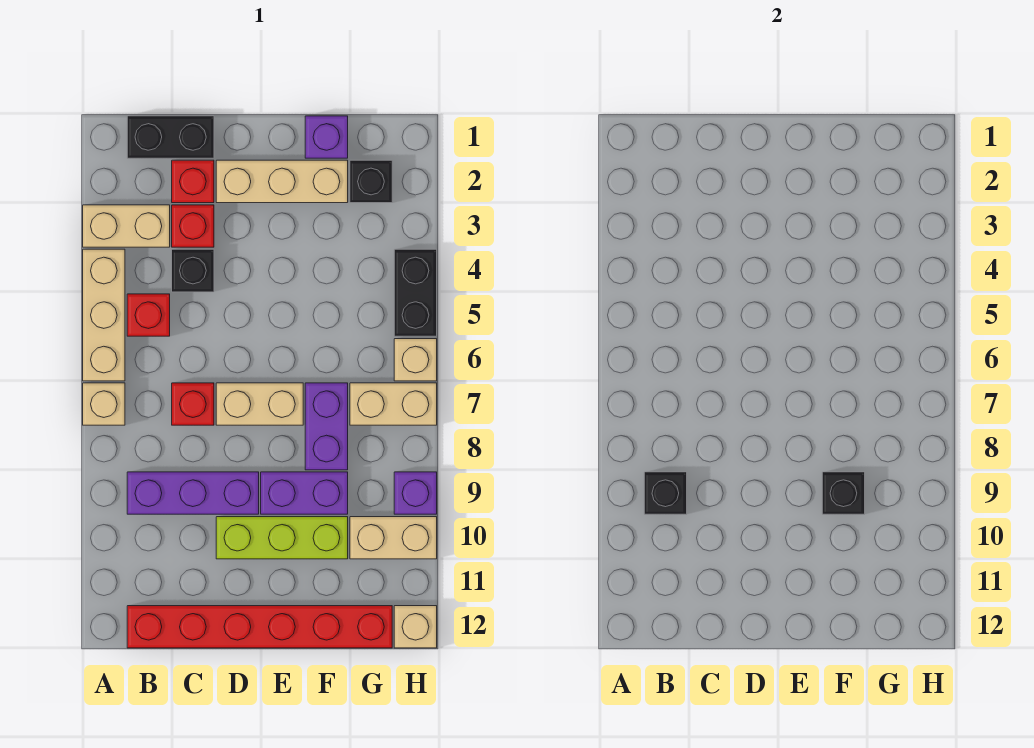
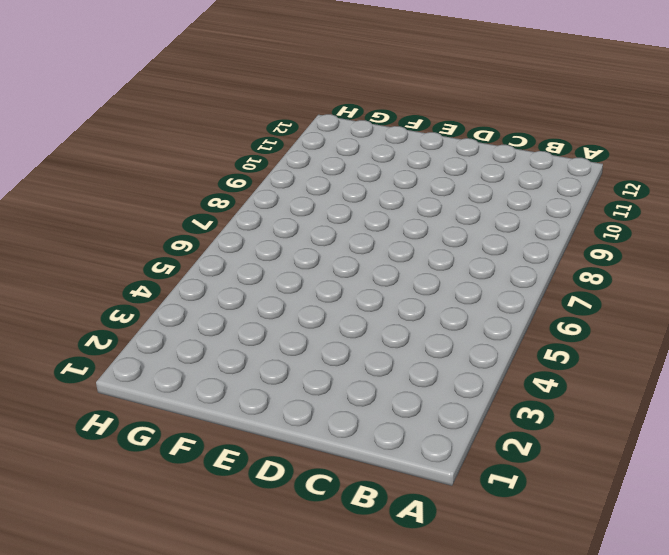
none -> tan brick A3:B3 level 1
none -> tan brick A4:A6 level 1
none -> tan brick A7 level 1

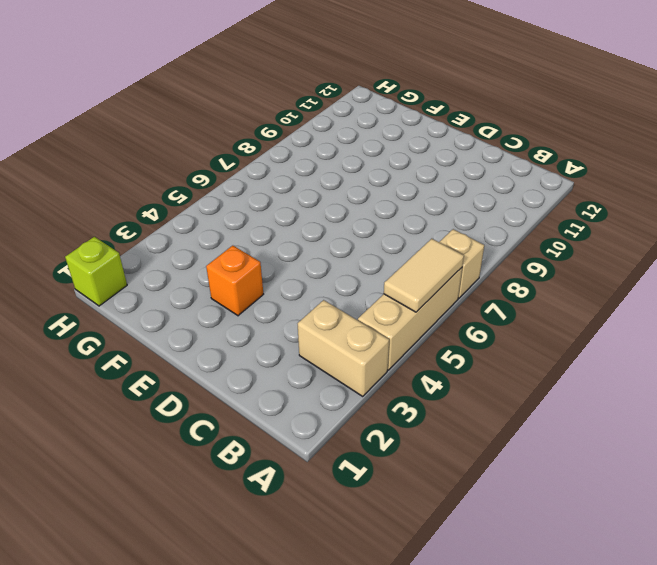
tan tile A5:A6 level 2 -> none
orange brick E3 level 1 -> none
lime brick H1 level 1 -> none
none -> black brick B1:C1 level 1
none -> red brick B5 level 1
none -> purple brick B9:D9 level 1

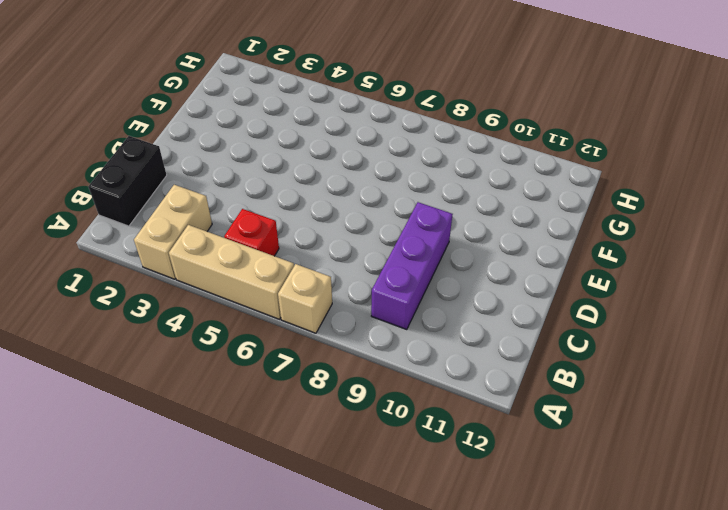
none -> red brick B12:G12 level 1
none -> red brick C2 level 1
none -> red brick C3 level 1

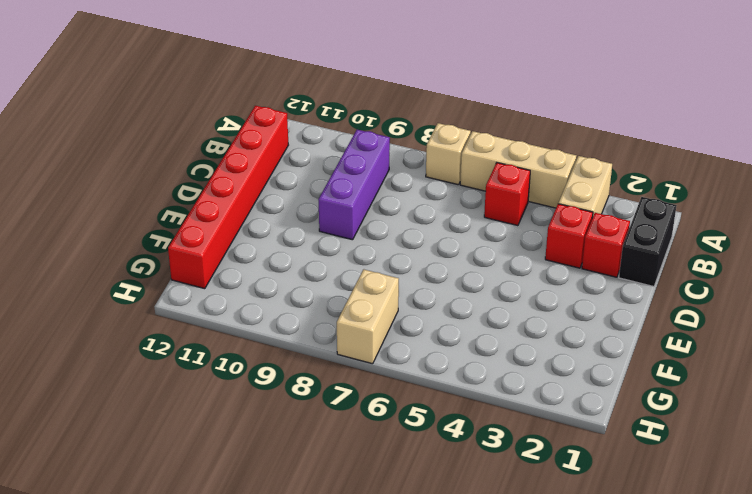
none -> black brick C4 level 1
none -> red brick C7 level 1
none -> tan brick D2:F2 level 1

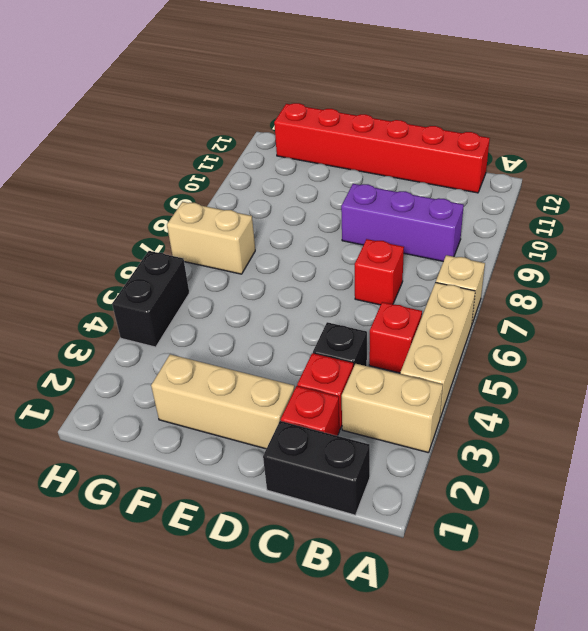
none -> tan brick D7:E7 level 1
none -> lime brick D10:F10 level 1
none -> purple brick E9:F9 level 1

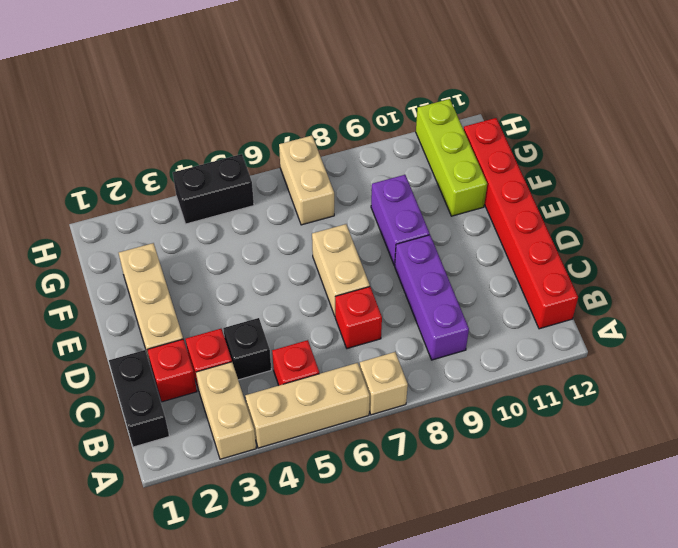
lime brick F11:H11 level 1 -> lime brick D10:F10 level 1
none -> purple brick F1 level 1
none -> purple brick F7:F8 level 1
none -> black brick G2 level 1

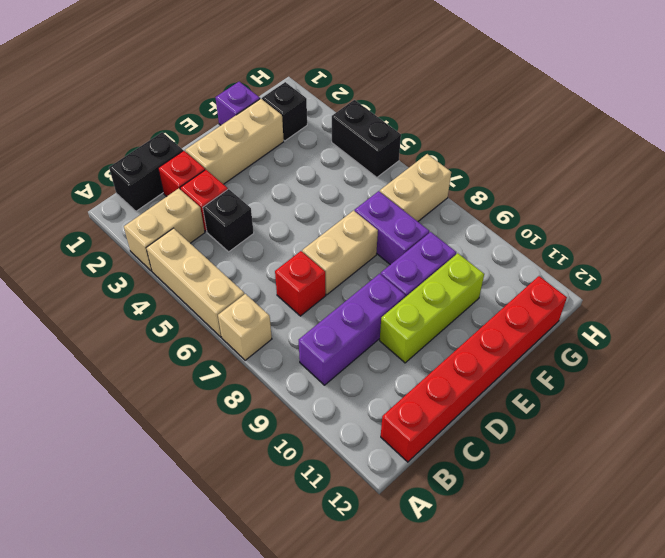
none -> red brick B5 level 1
none -> tan brick G10:H10 level 1
none -> tan brick H6 level 1

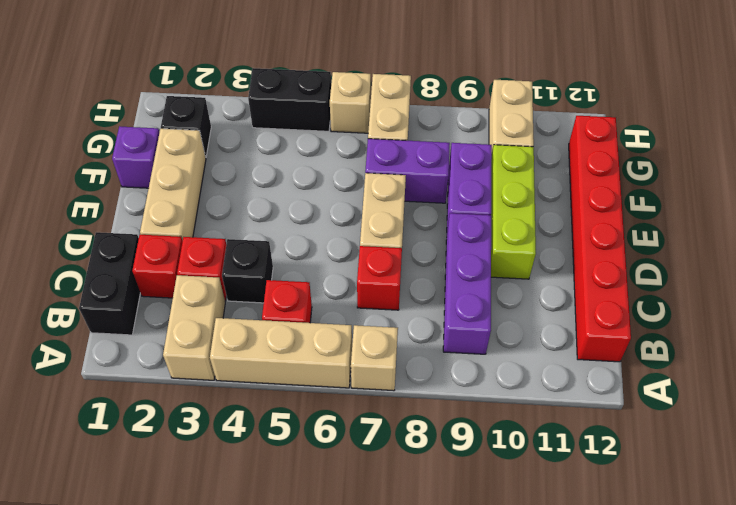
none -> purple brick H9 level 1
none -> tan brick H12 level 1
none -> black brick B9 level 2

